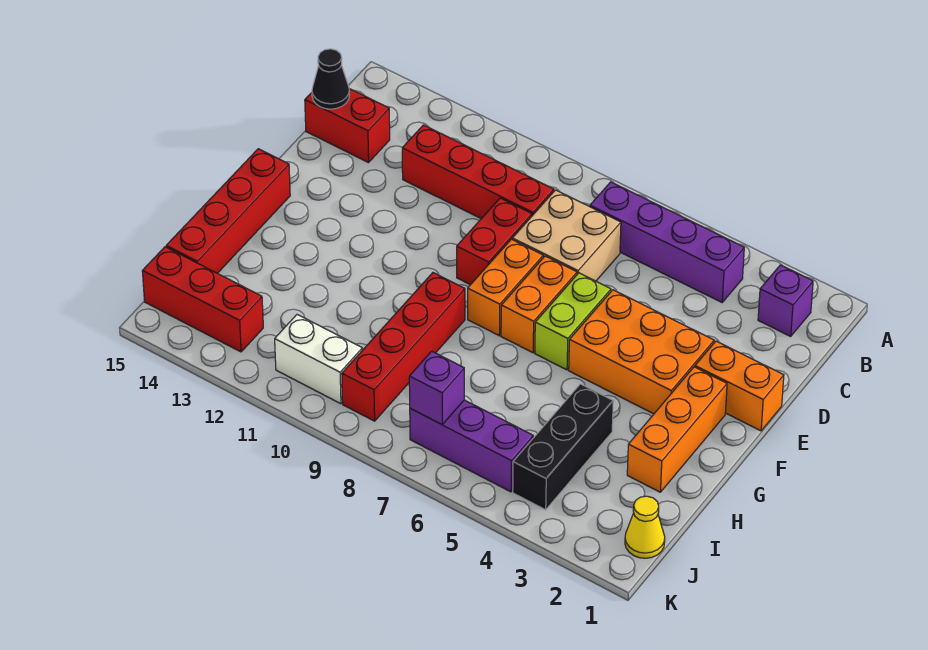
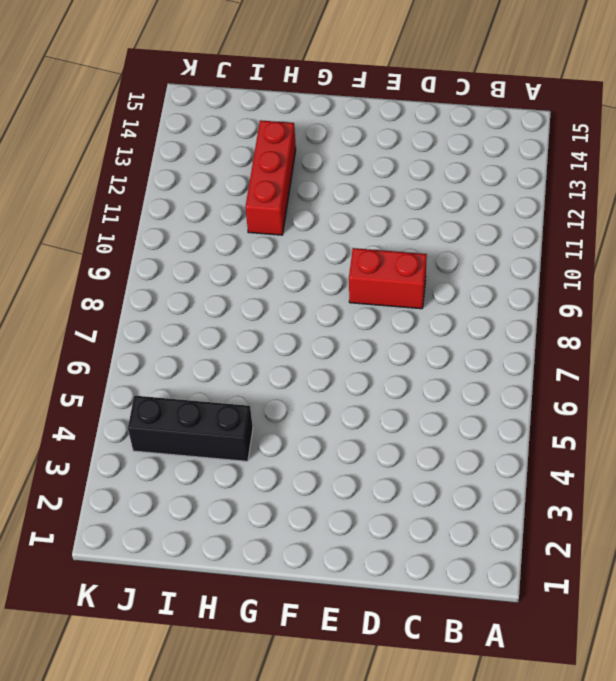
red brick H11:H13 level 1 -> red brick J13:J15 level 1
none -> purple brick B2 level 1
none -> purple brick B4:B7 level 1
none -> tan brick C7:D8 level 1

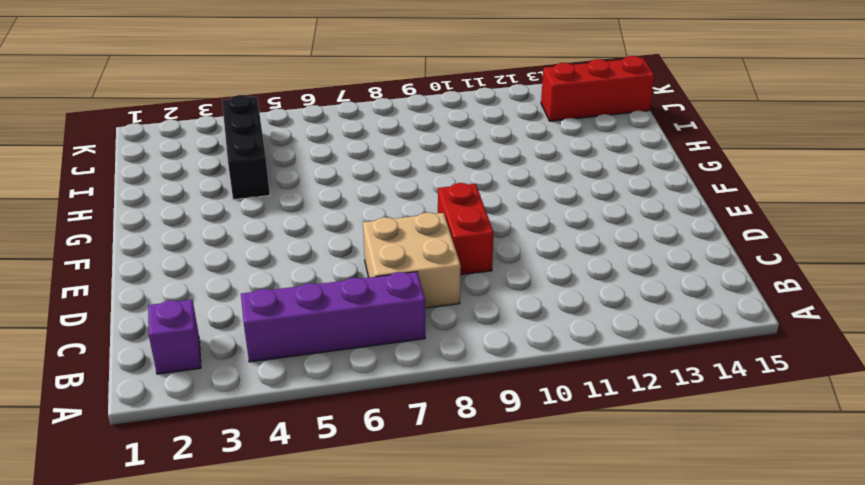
none -> red brick C9:C12 level 1
none -> red brick C14:C15 level 1
none -> orange brick E1:E2 level 1

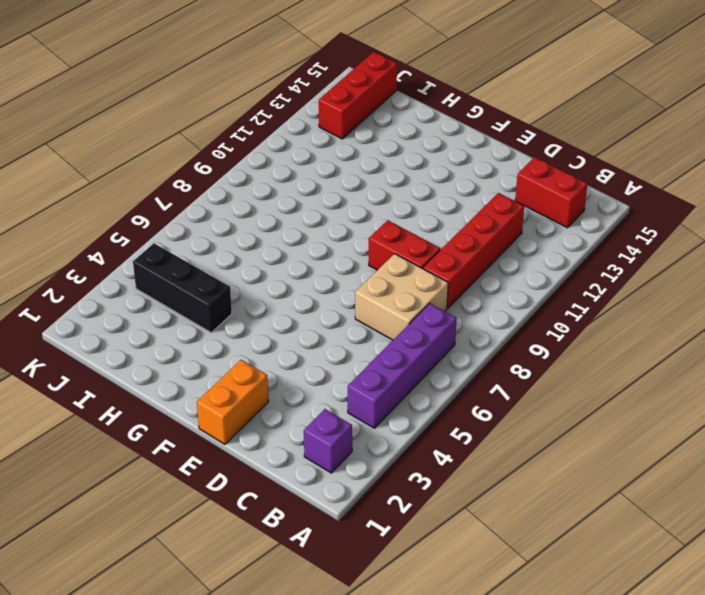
red brick B14:C14 level 1 -> red brick C14:C15 level 1
none -> orange brick E3:F5 level 1
none -> lime brick E6:F6 level 1
none -> orange brick E7:F7 level 1

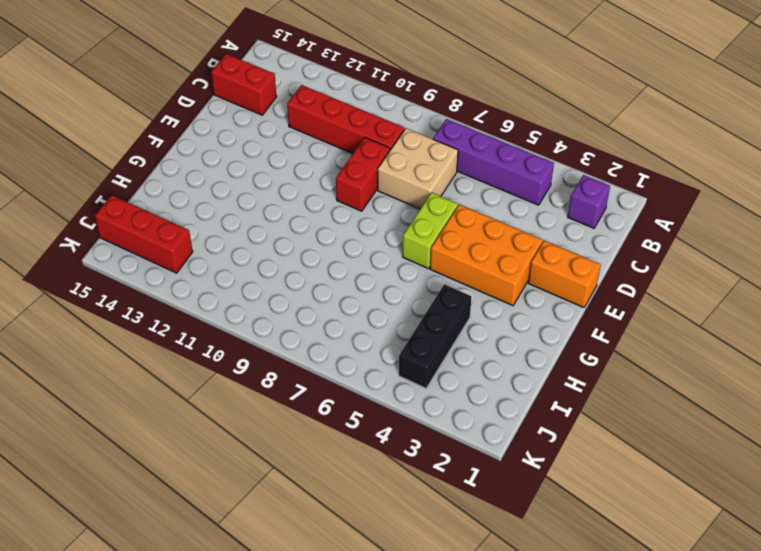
none -> orange brick E7:F7 level 1
none -> orange brick E8:F8 level 1
none -> orange brick F2:H2 level 1

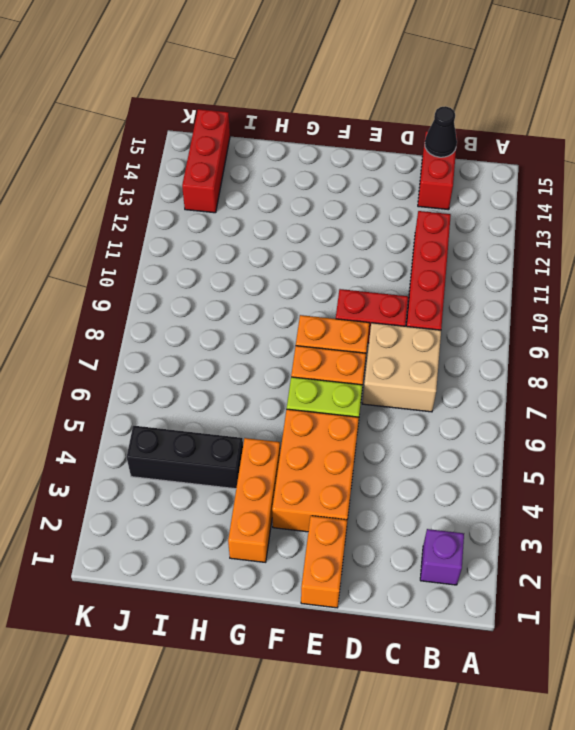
orange brick G2:G4 level 1 -> orange brick F2:H2 level 1
none -> purple brick B4:B7 level 1
none -> red brick F15:I15 level 1
none -> red brick G9:J9 level 1

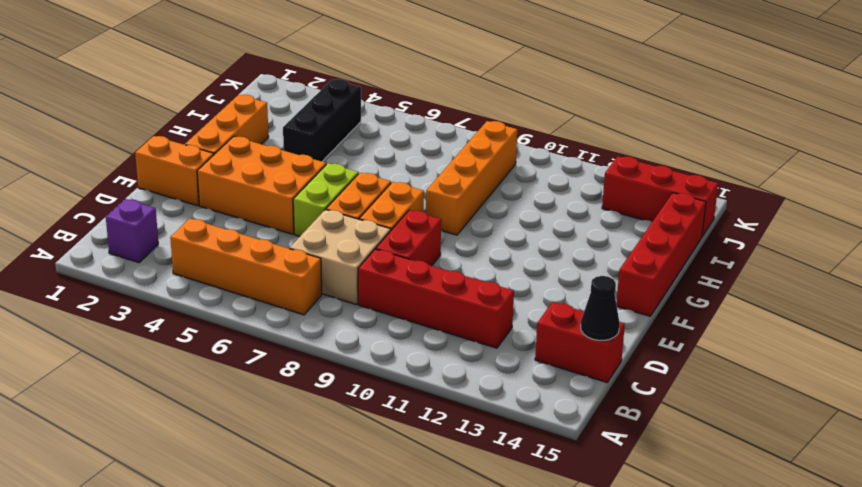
orange brick B4:B7 level 1 -> purple brick B4:B7 level 1
orange brick G9:J9 level 1 -> red brick G9:J9 level 1
none -> yellow cone J1 level 1
none -> purple brick J5:J7 level 1
none -> white brick J10:J11 level 1

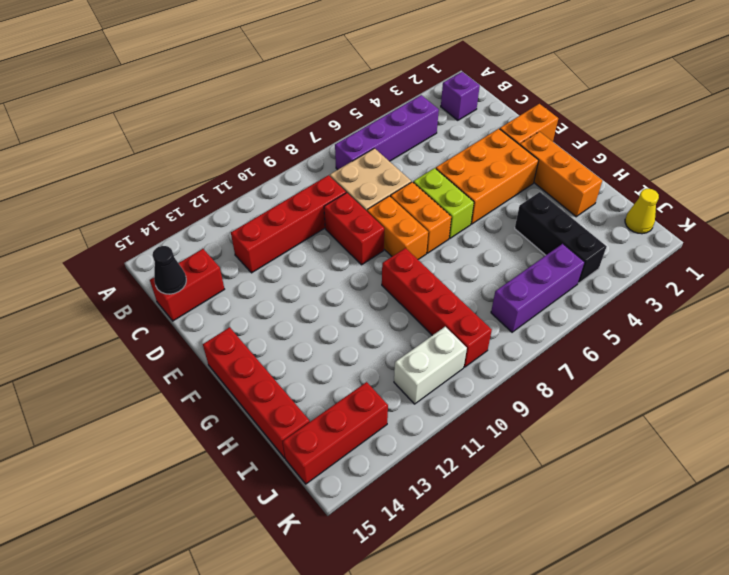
none -> purple brick J7 level 2

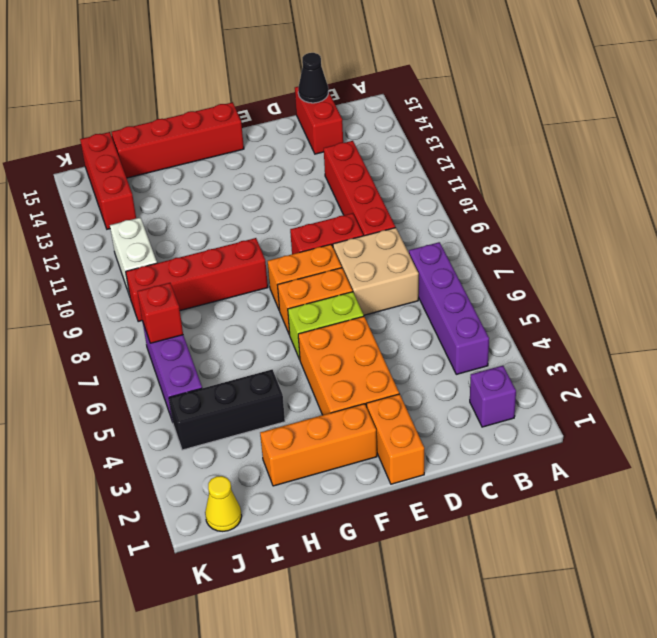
red brick J7 level 2 -> purple brick J7 level 2

